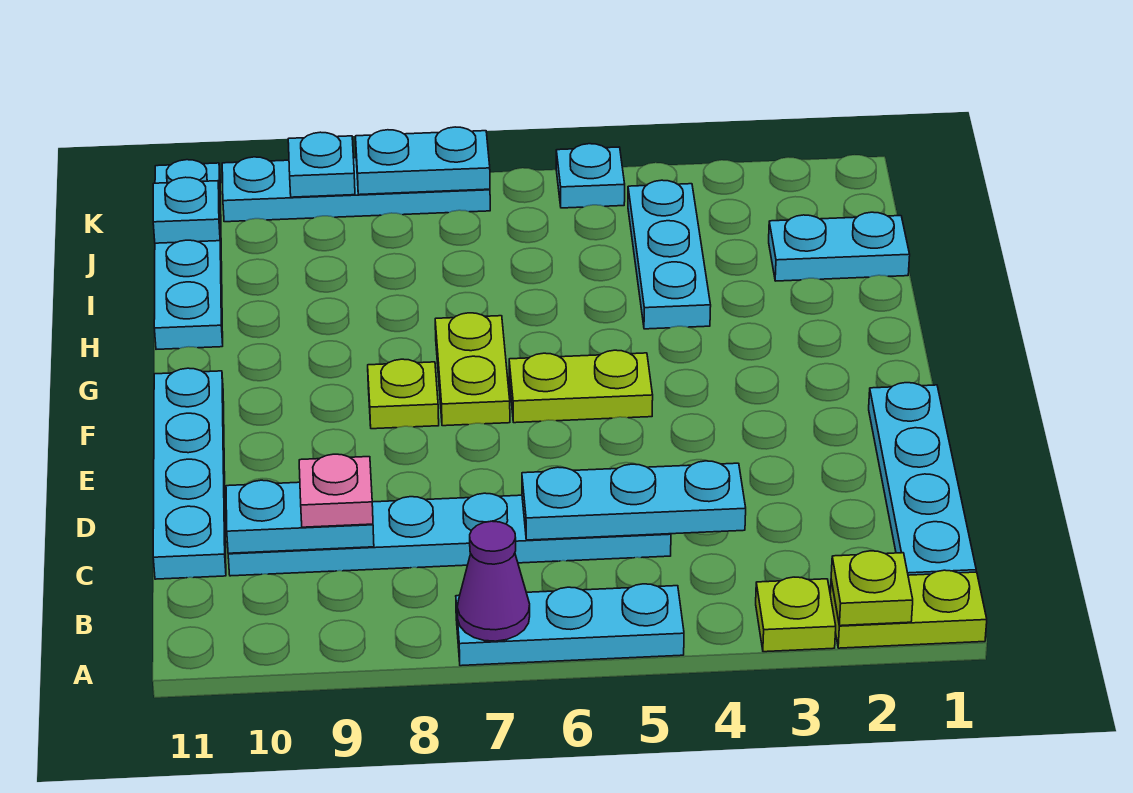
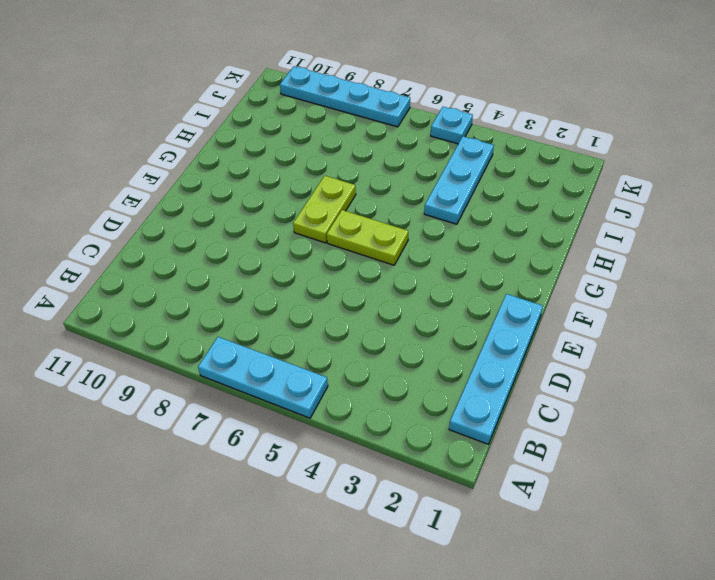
none -> lime plate A1:A2 level 1
none -> lime plate A3 level 1
none -> cyan plate C5:C10 level 1

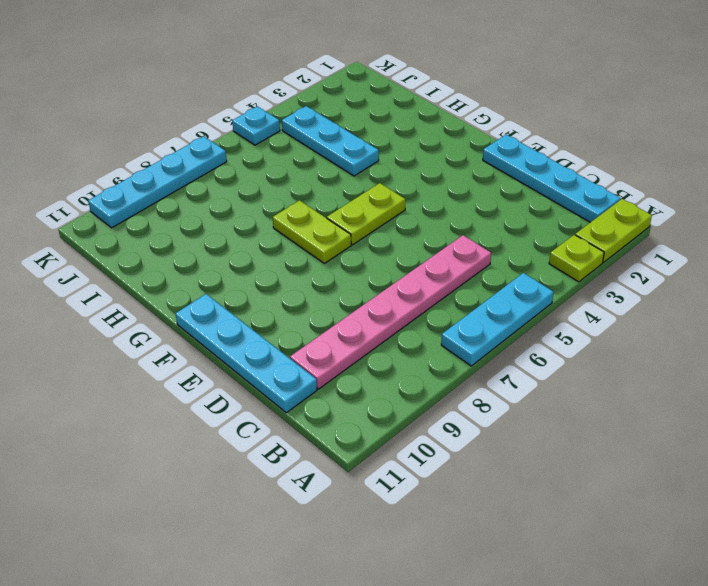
pink plate C5:C10 level 1 -> cyan plate C5:C10 level 1
none -> lime plate F8 level 1
none -> cyan plate H11:K11 level 1
none -> cyan plate I1:I2 level 1

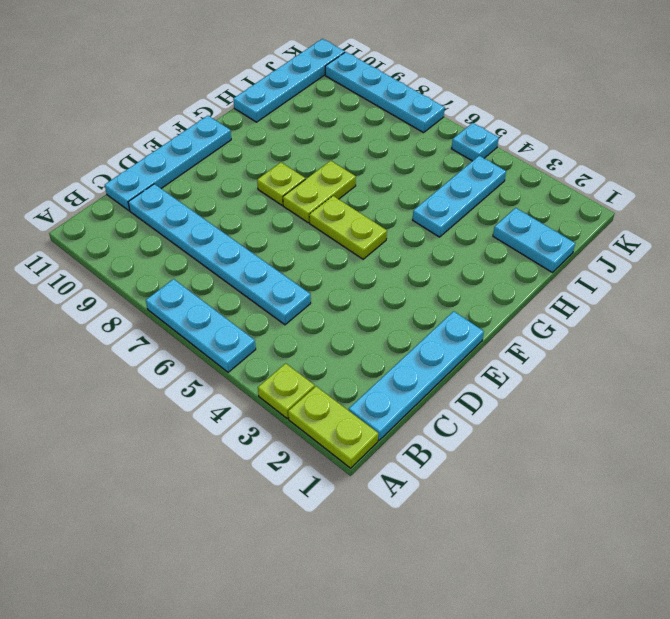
none -> lime plate A2 level 2
none -> purple cone A7 level 2
none -> cyan plate C4:C6 level 2

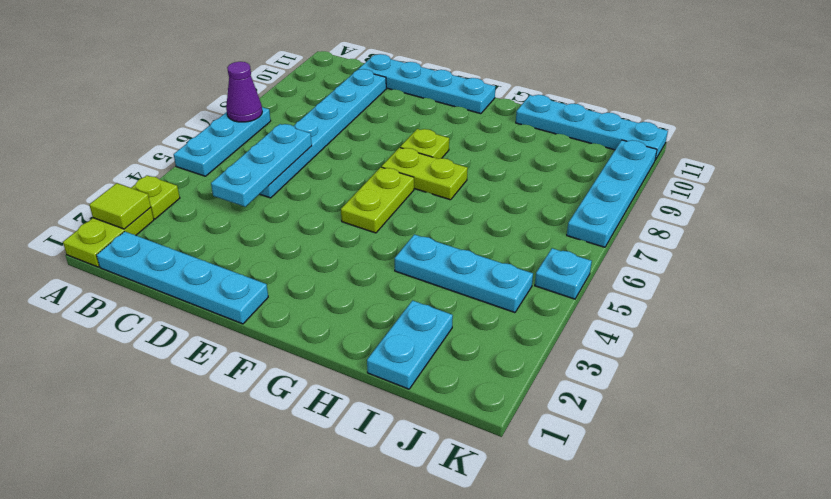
lime tile A2 level 2 -> lime plate A2 level 2
none -> cyan plate C9:C10 level 2
none -> cyan plate J11 level 2
none -> cyan plate K7:K8 level 2

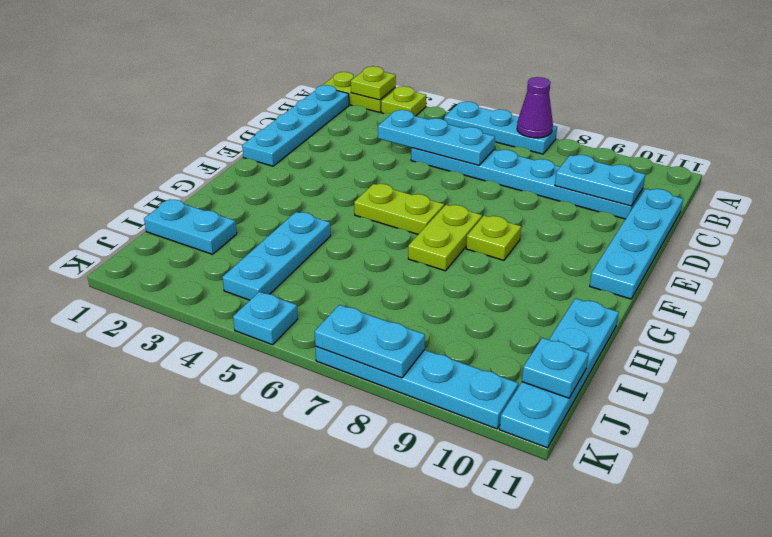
none -> cyan plate K9 level 2
none -> pink plate C9 level 3

